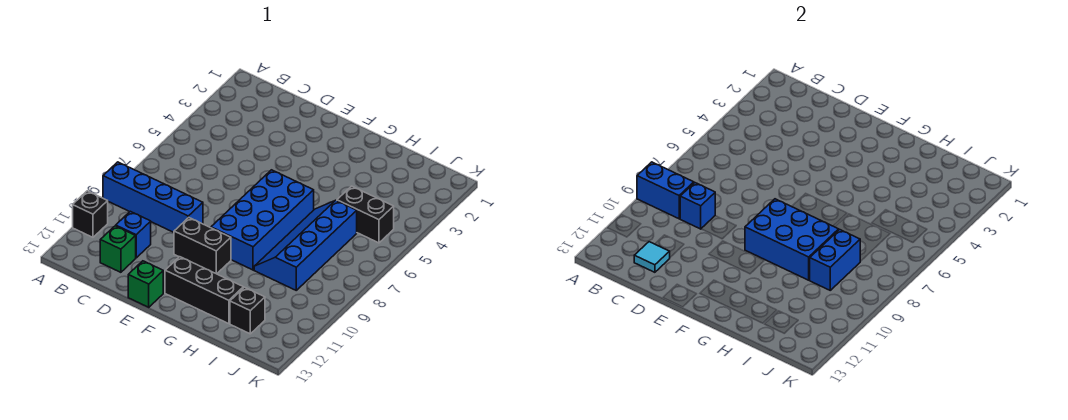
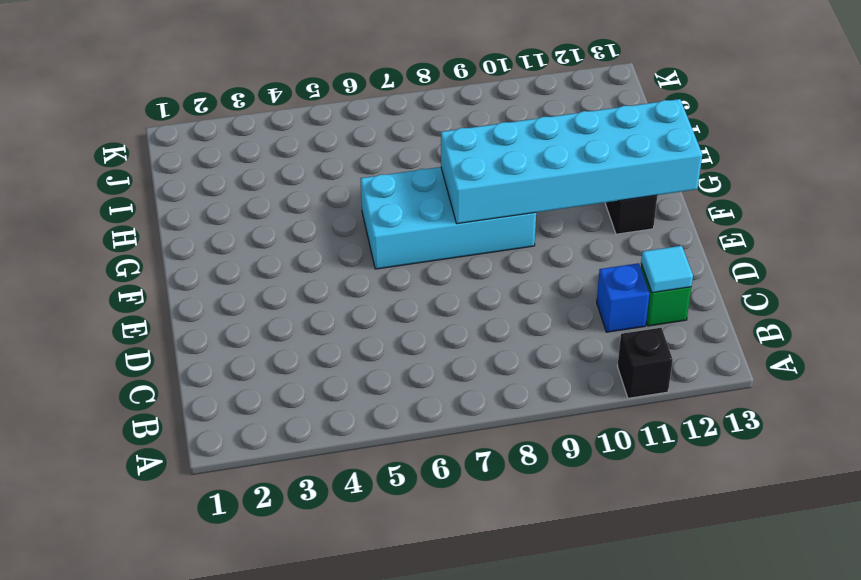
cyan brick F6:G9 level 1 -> blue brick F6:G9 level 1
cyan brick F8:G13 level 2 -> blue brick F8:H9 level 2
none -> blue brick A9:D9 level 1
none -> black brick E10:F10 level 1
none -> green brick E13 level 1

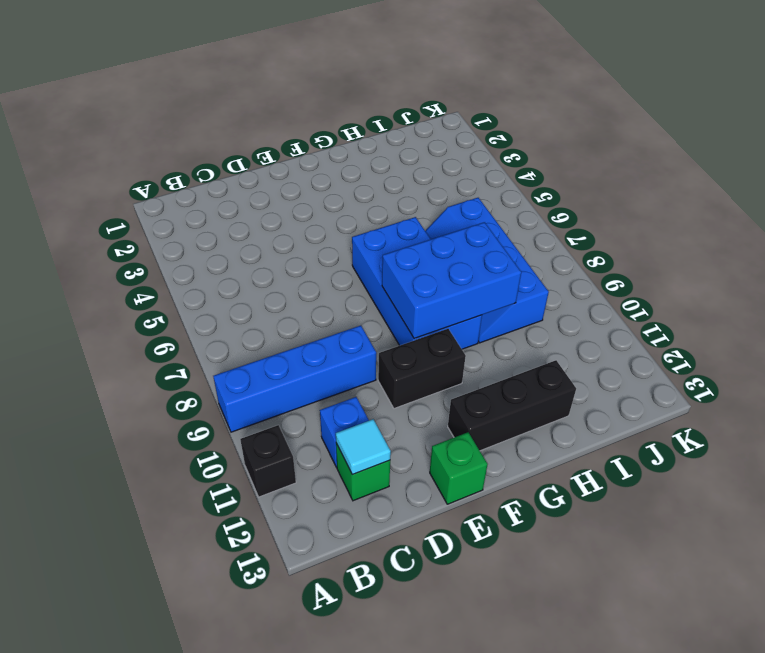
none -> black brick I5:J5 level 1
none -> black brick I12 level 1
none -> blue brick A9:B9 level 2

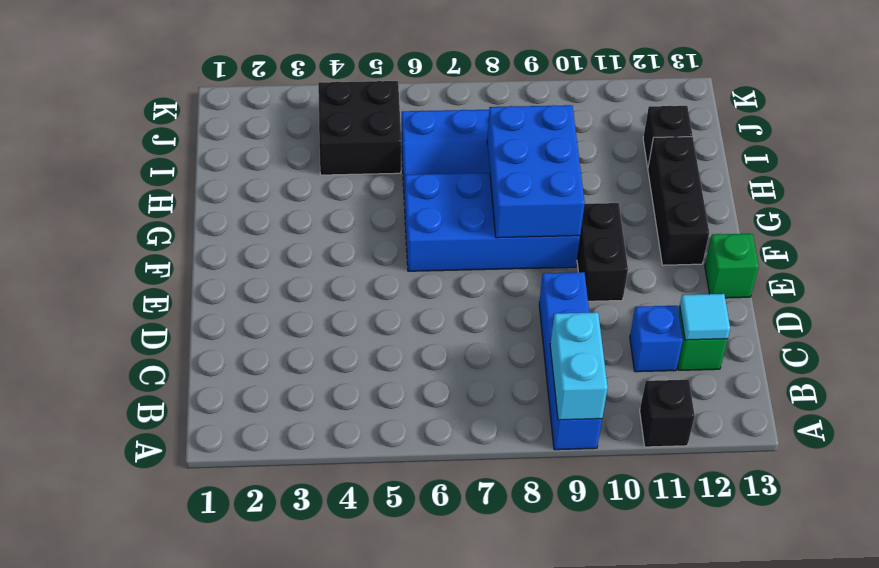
cyan brick A9:B9 level 2 -> blue brick A9:B9 level 2
black brick I4:J5 level 1 -> black brick I5:J5 level 1
none -> blue brick C9 level 2
none -> blue brick I8:I9 level 2

